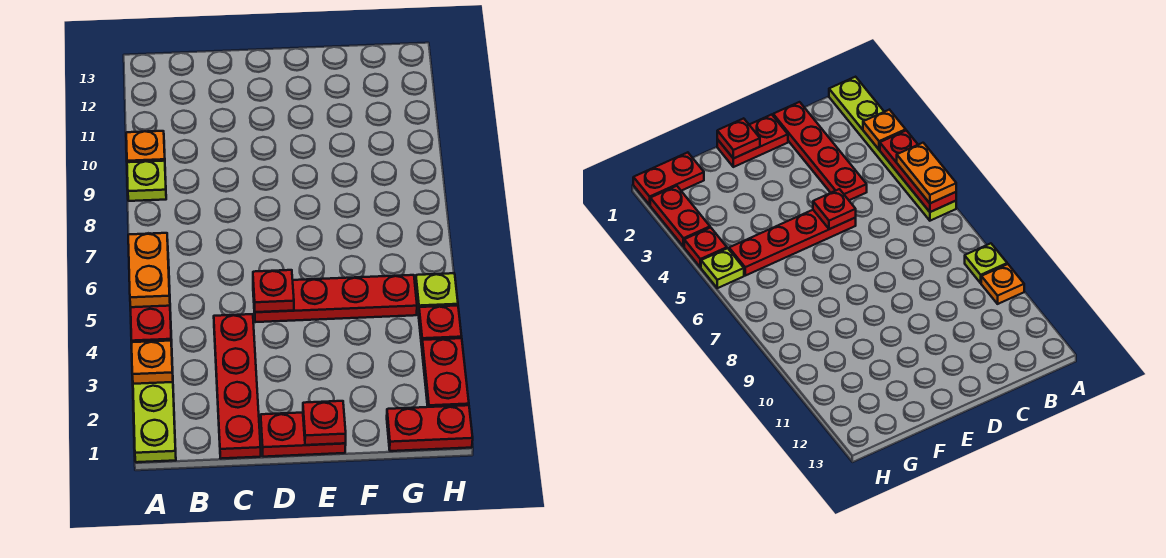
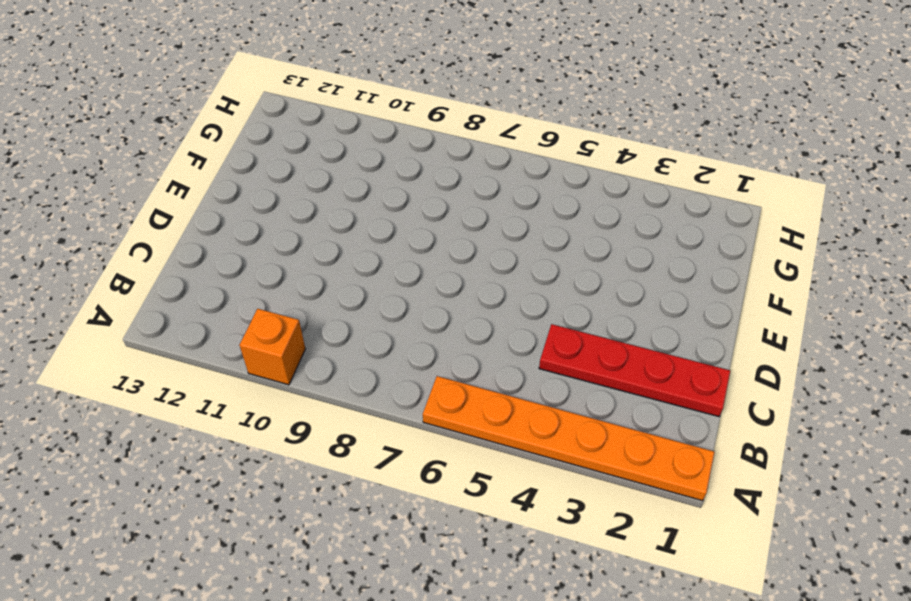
orange plate A1:A6 level 1 -> lime plate A1:A6 level 1
orange brick A10 level 1 -> orange plate A10 level 1
none -> lime plate A9 level 1
none -> red plate D1:E1 level 1
none -> red plate D5:G5 level 1

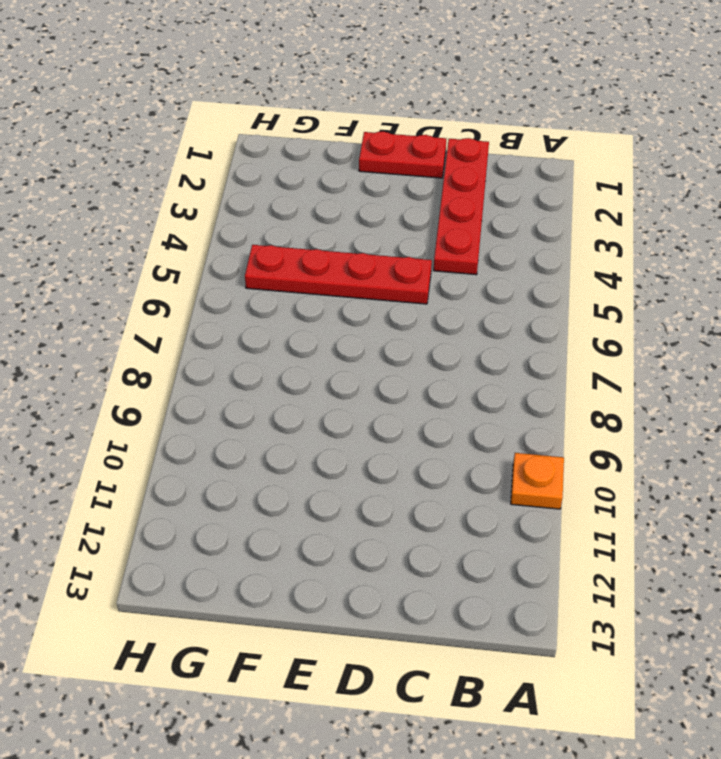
none -> lime plate A1:A6 level 1
none -> lime plate A9 level 1
none -> red plate G1:H1 level 1

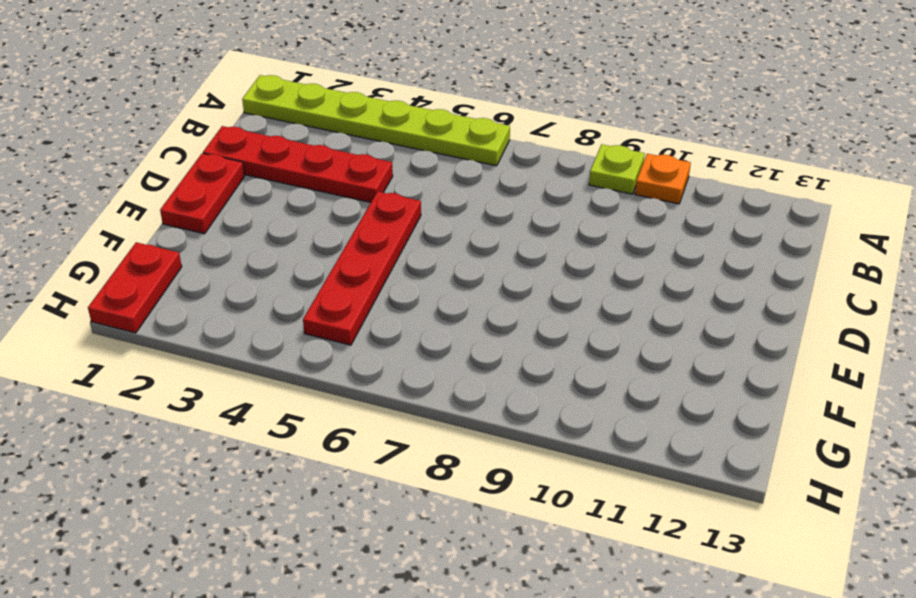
none -> red plate H2:H3 level 1
none -> red plate H4 level 1
none -> lime plate H5 level 1

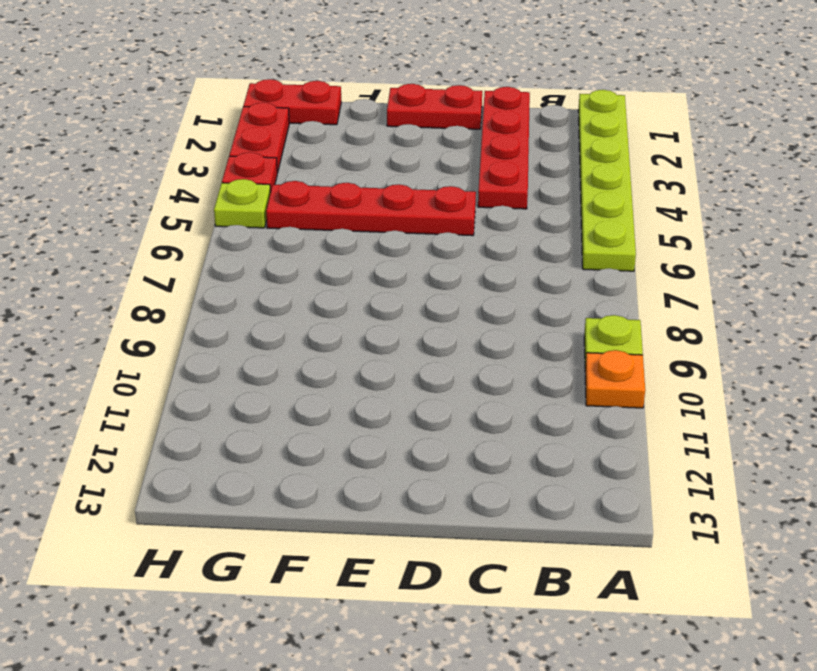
none -> orange plate A3 level 2
none -> red plate A4:A6 level 2
none -> red plate D5 level 2

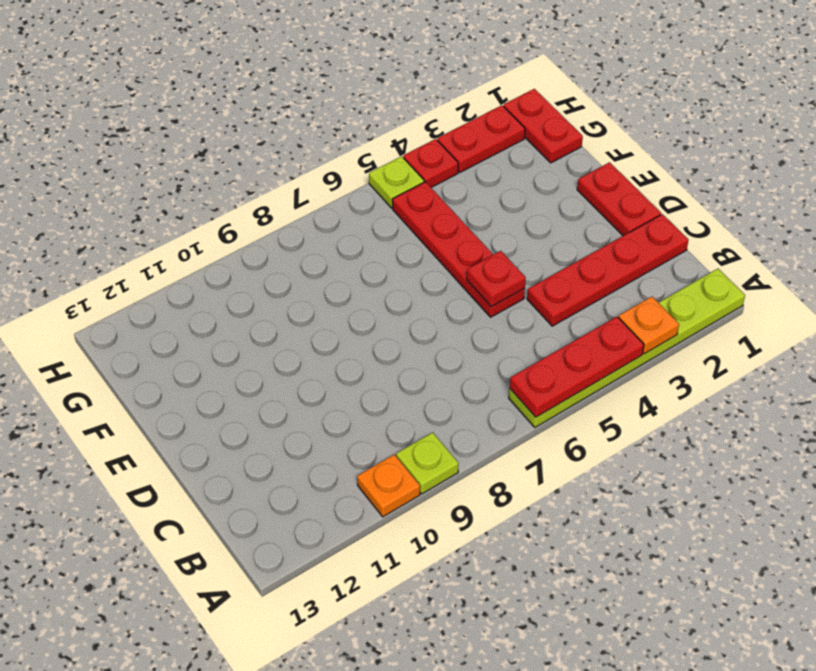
none -> red plate E1 level 2
none -> orange plate A5:A6 level 3

